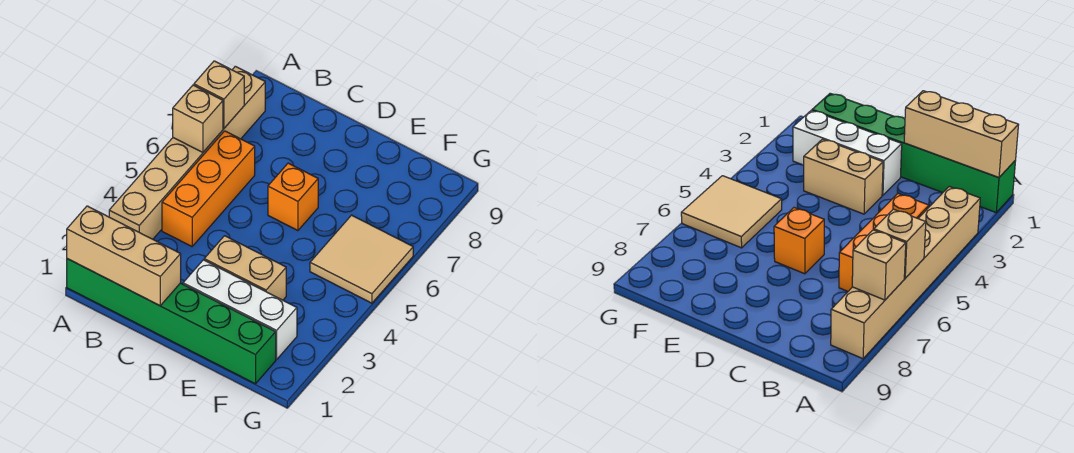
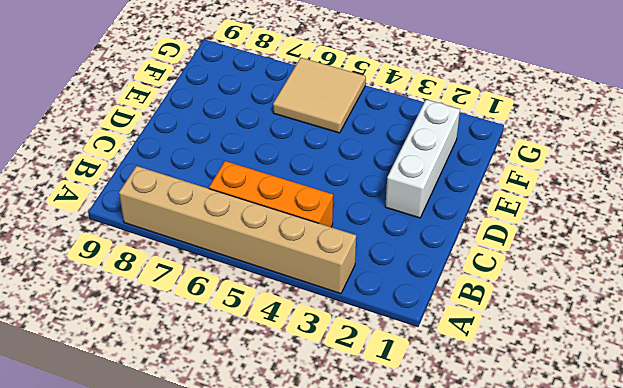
none -> green brick A1:F1 level 1
none -> tan brick D3:E3 level 1

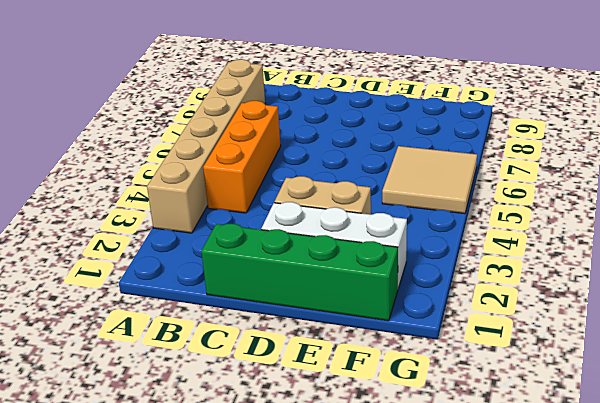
green brick C1:F1 level 1 -> green brick A1:F1 level 1
none -> orange brick D6 level 1
none -> tan brick A1:C1 level 2

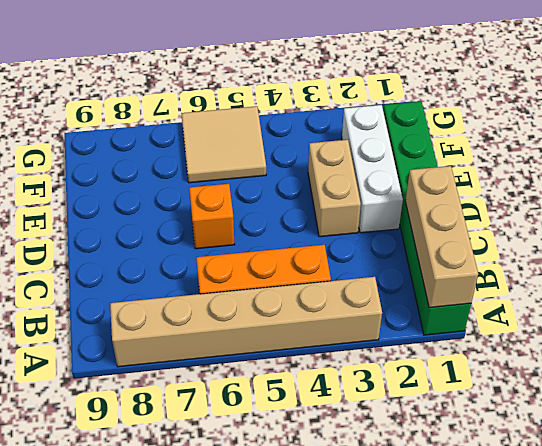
none -> tan brick A6 level 2
none -> tan brick A7 level 2

